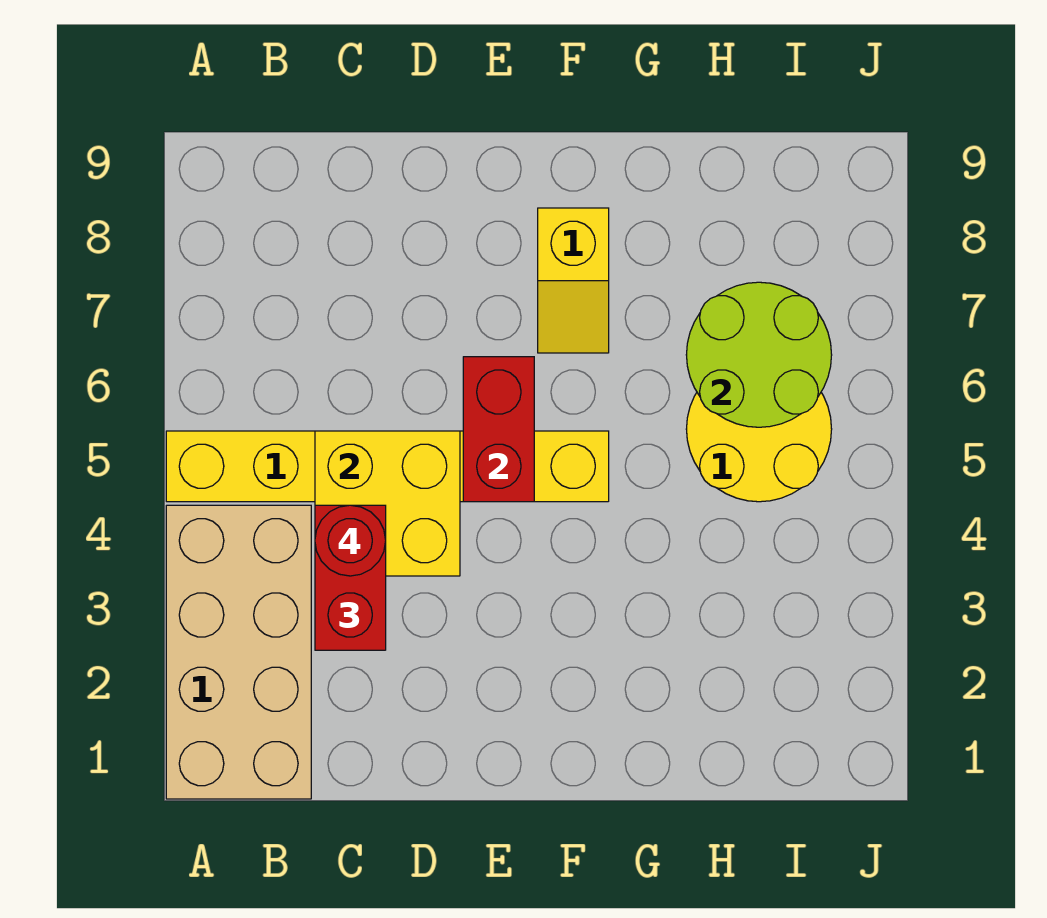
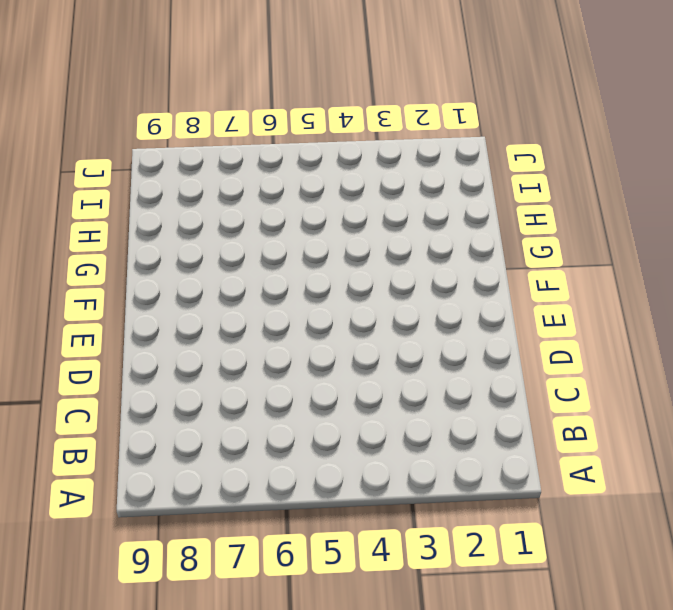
none -> tan brick A1:B4 level 1
none -> yellow brick A5:F5 level 1

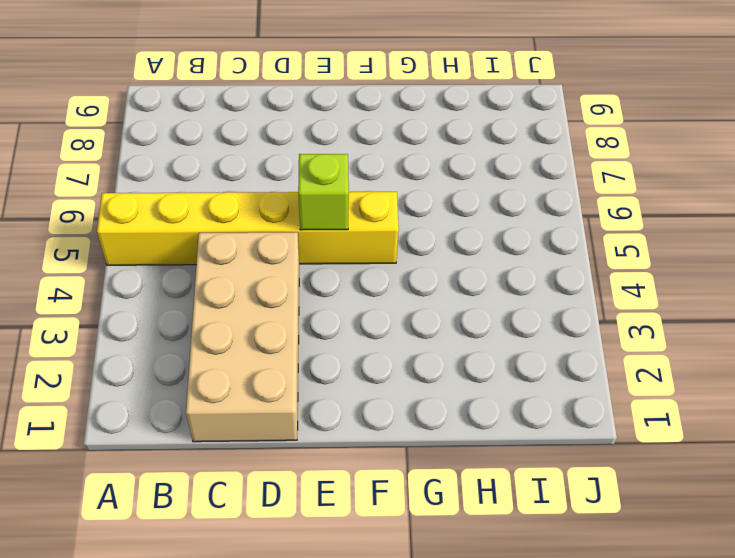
tan brick C1:D4 level 1 -> tan brick A1:B4 level 1
lime brick E5 level 2 -> red brick E5:E6 level 2
none -> yellow slope F7:F8 level 1 top 8
none -> yellow round brick H5:I6 level 1

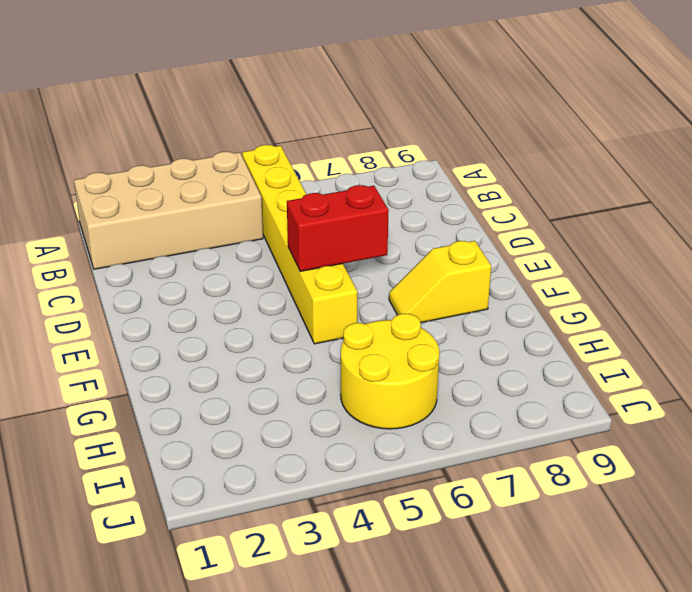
none -> yellow brick C4:D5 level 2
none -> lime round brick H6:I7 level 2

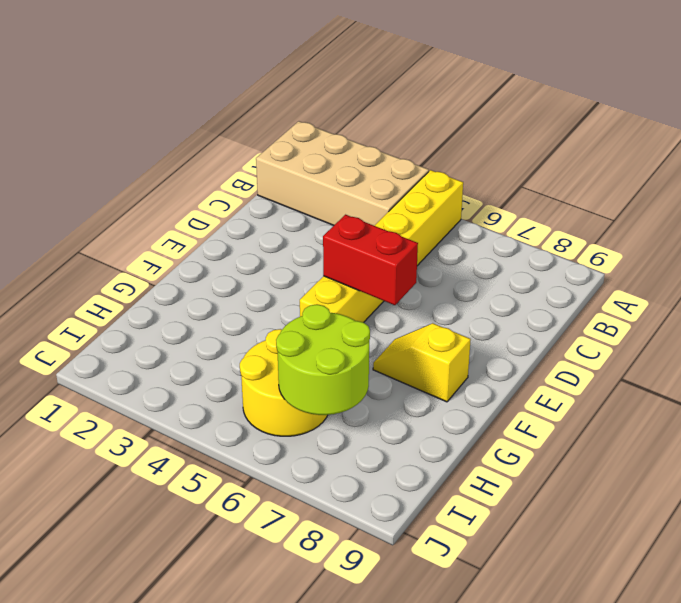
none -> yellow brick C4:D5 level 2
none -> red brick C3:C4 level 3

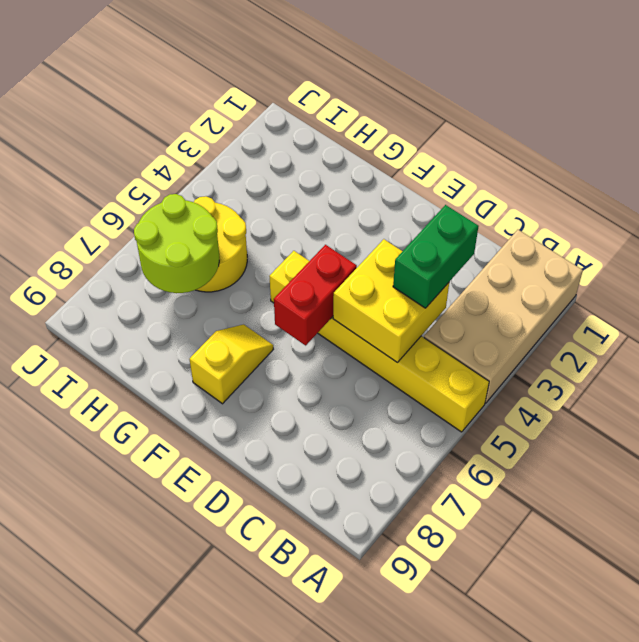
green brick C3:C4 level 3 -> red brick C3:C4 level 3
none -> red round brick C4 level 4

